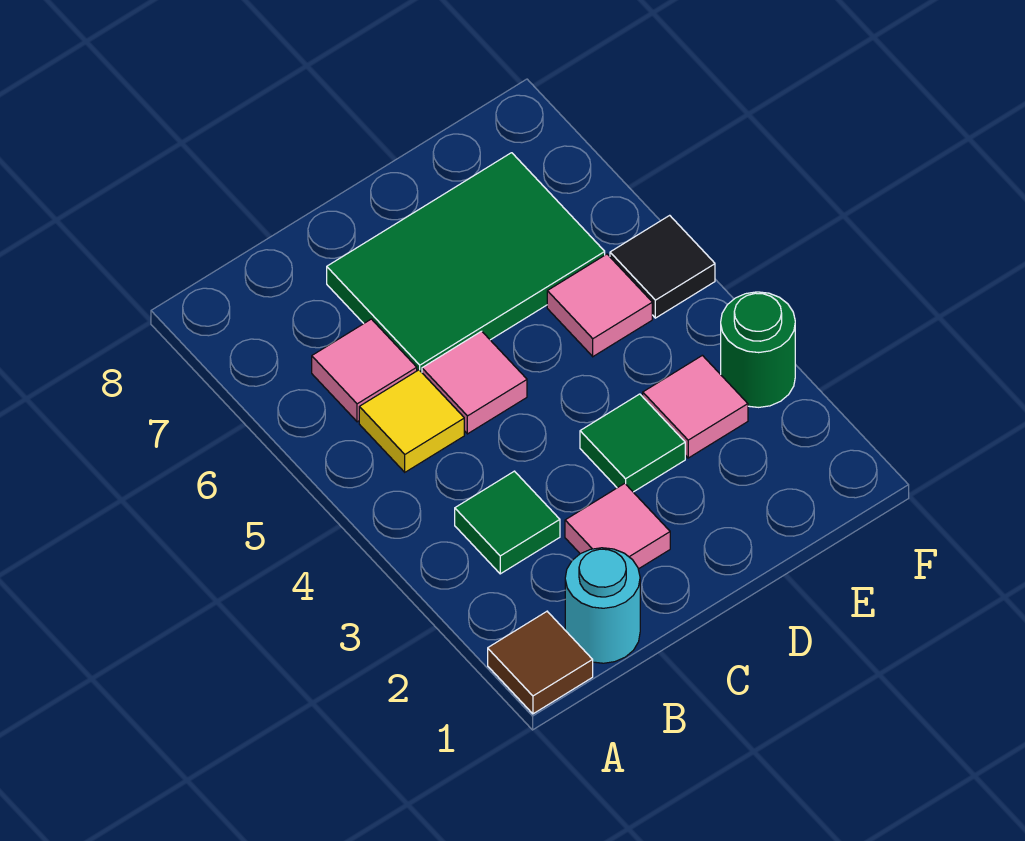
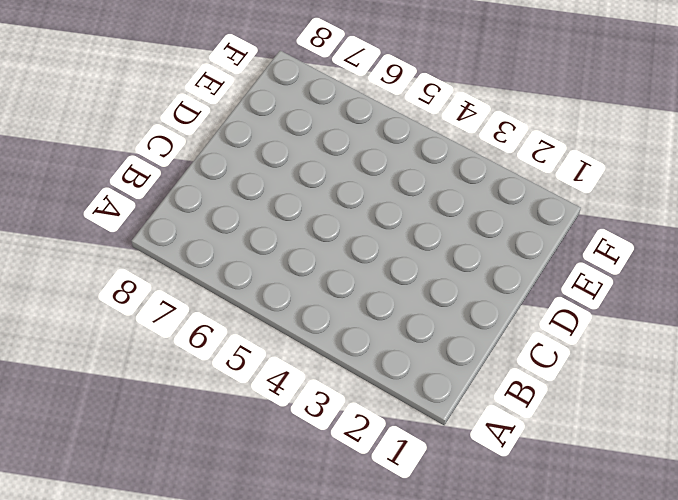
none -> brown tile A1 level 1
none -> cyan round brick B1 level 1
none -> green tile B3 level 1

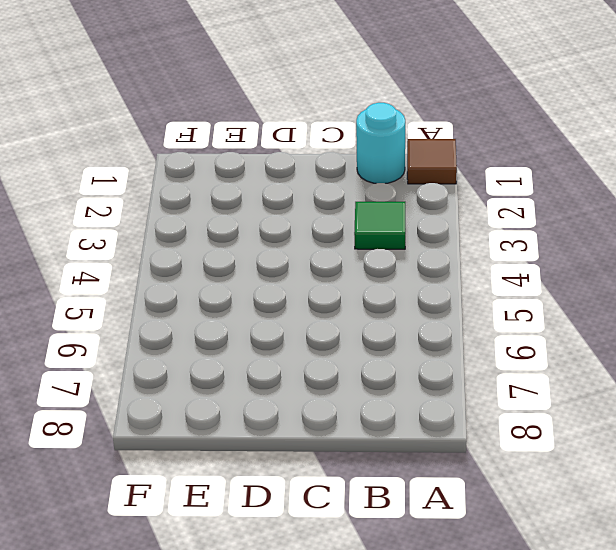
none -> yellow tile B5 level 1
none -> pink tile B6 level 1
none -> pink tile C2 level 1

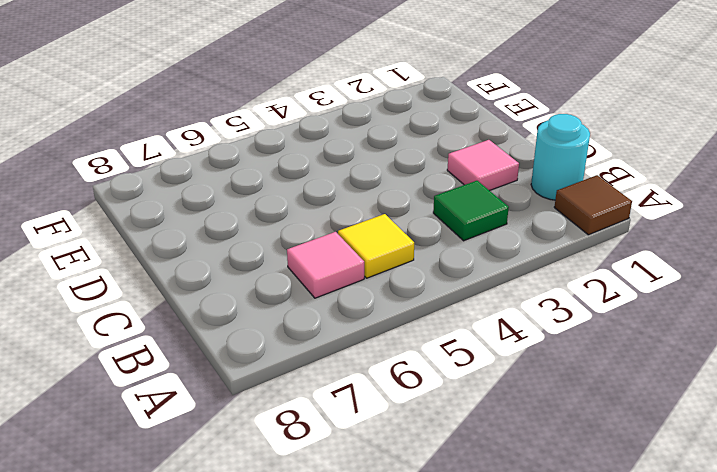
none -> pink tile C5 level 1
none -> green tile C6:E7 level 1
none -> green tile D3 level 1

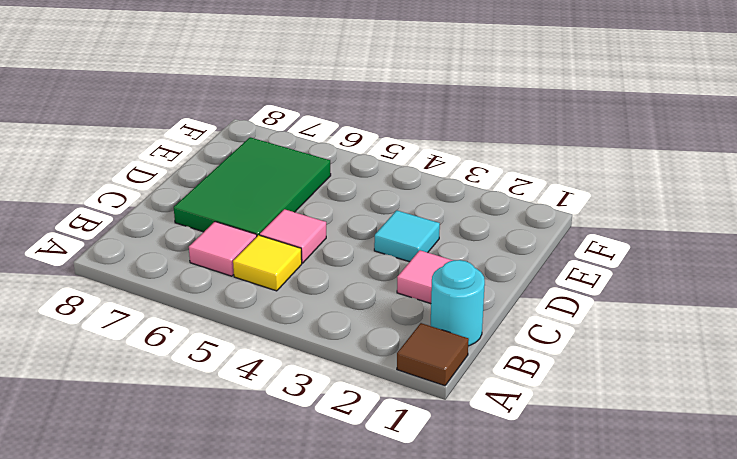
cyan tile D3 level 1 -> green tile D3 level 1
none -> green tile B3 level 1
none -> pink tile E3 level 1
none -> pink tile E5 level 1

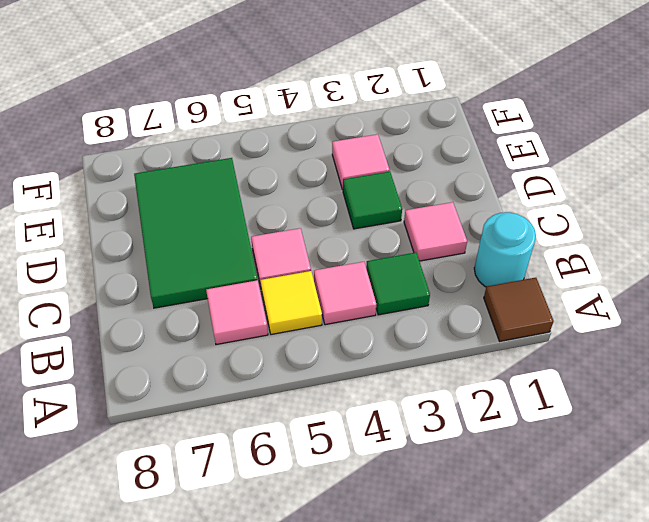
pink tile B4 level 1 -> pink tile E5 level 1
none -> green round brick F3 level 1
none -> black tile F5 level 1

